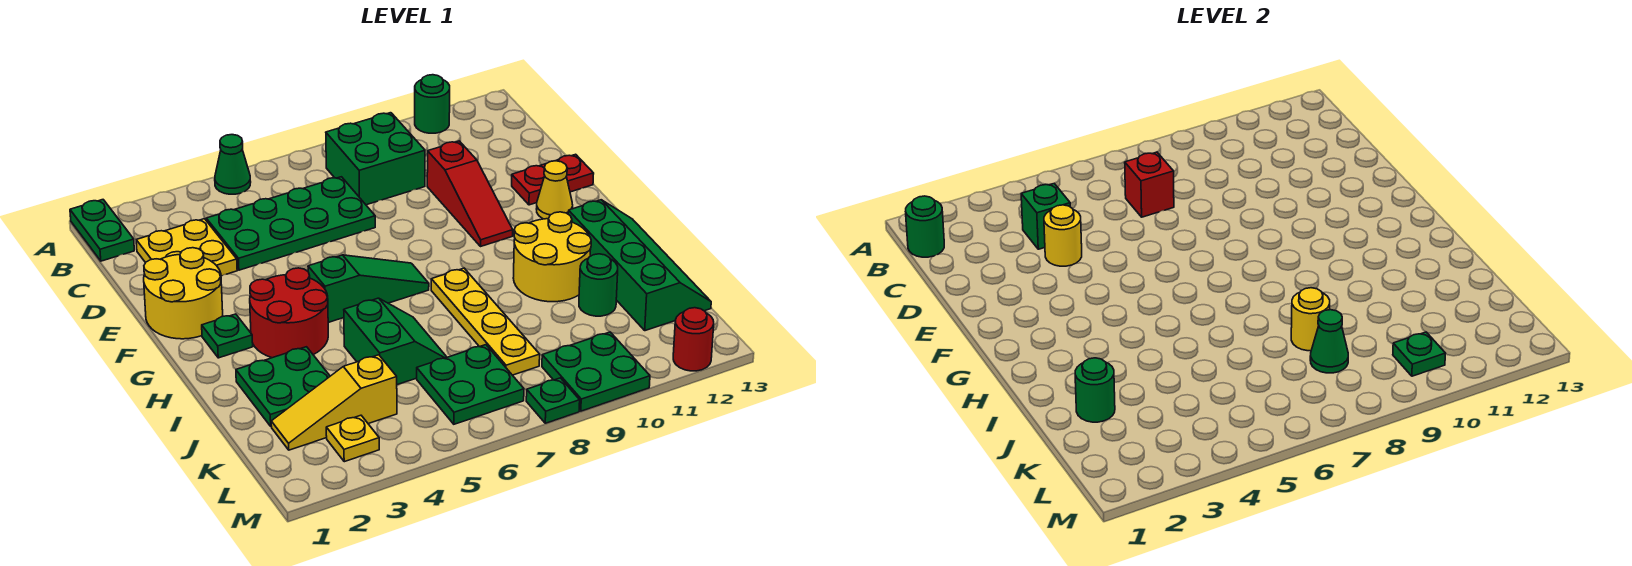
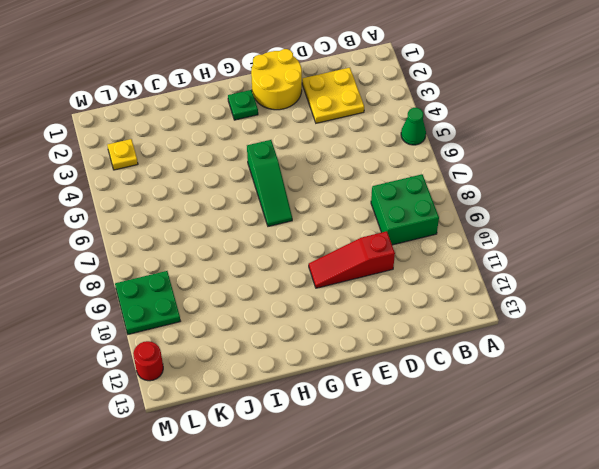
none -> green plate A1:B1 level 1
none -> green round brick A11 level 1
none -> green plate C4:D7 level 1
none -> red plate E12:E13 level 1

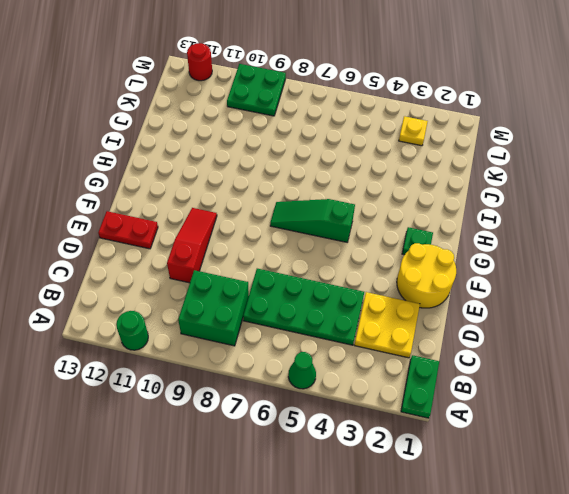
none -> yellow cone F12 level 1
none -> red round brick G3:H4 level 1
none -> yellow plate H8:K8 level 1
none -> yellow round brick H10:I11 level 1

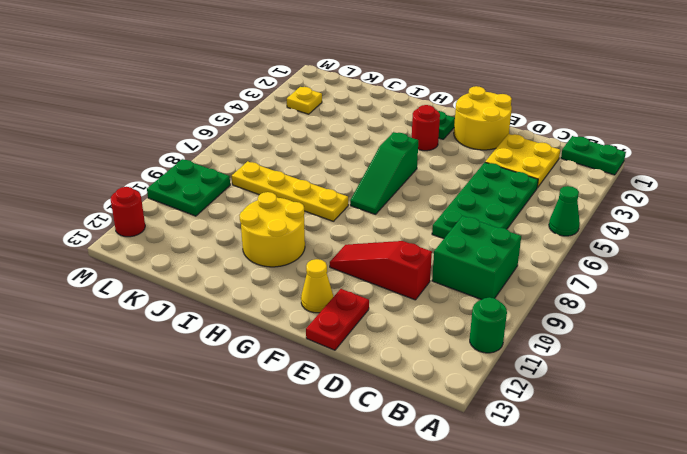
red round brick G3 level 1 -> red round brick G3:H4 level 1
none -> green slope H12:K13 level 1 top 12
none -> green plate I2:J3 level 1
none -> green slope I5:J6 level 1 top 5
none -> green round brick J11 level 1

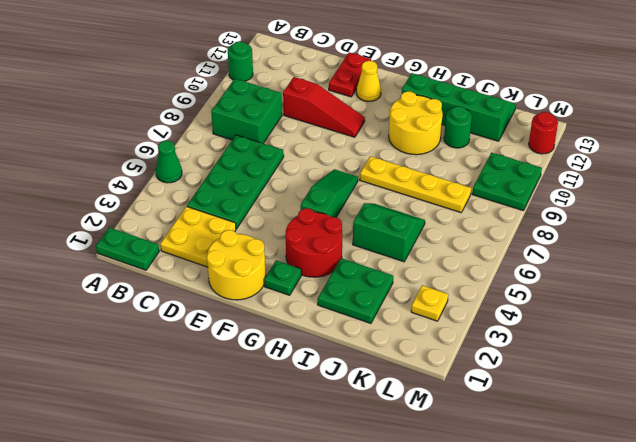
none -> yellow slope K2:K4 level 1 top 4
none -> green plate K6:L7 level 1
none -> green plate M8 level 1
none -> green round brick B1 level 2

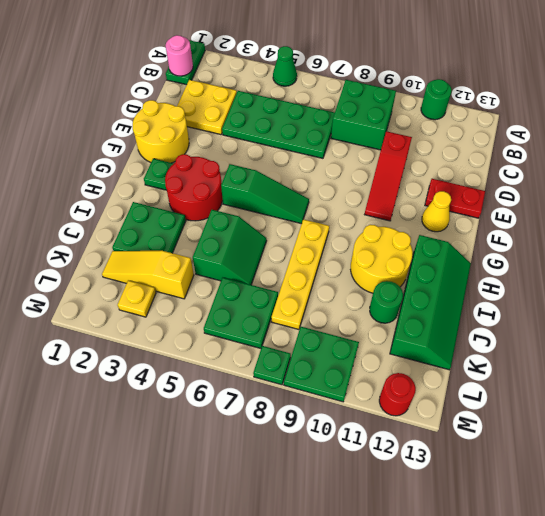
pink round brick B1 level 2 -> green round brick B1 level 2
none -> green brick C4 level 2
none -> red brick C7 level 2
none -> yellow round brick D4 level 2
none -> green round brick J2 level 2

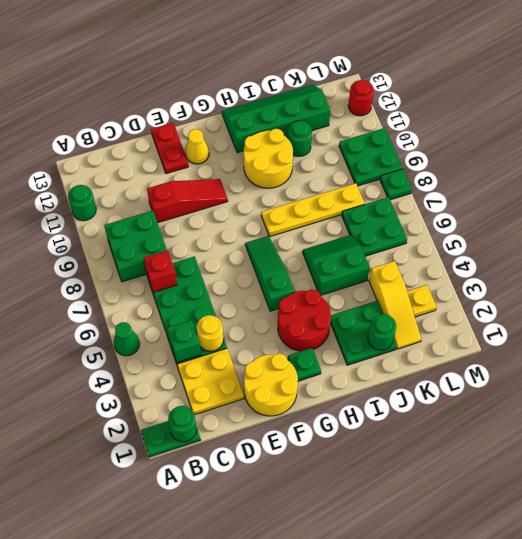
none -> yellow round brick J8 level 2
none -> green cone K8 level 2
none -> green plate L10 level 2

